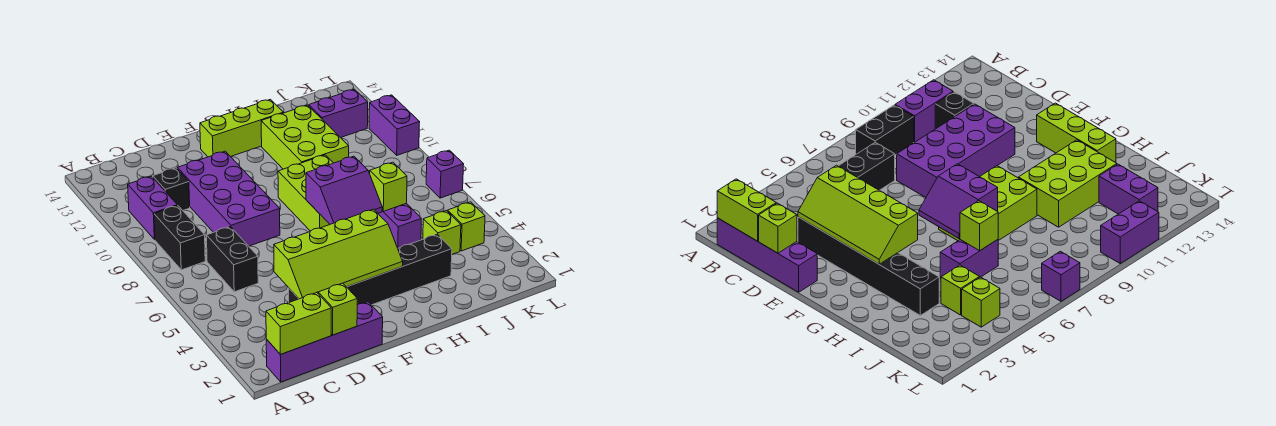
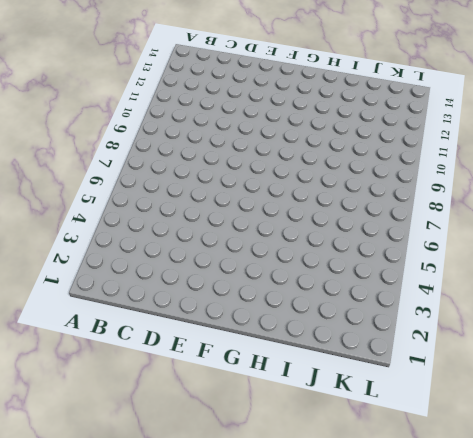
none -> purple brick B1:E1 level 1
none -> black brick B8:B9 level 1
none -> purple brick B10:B11 level 1

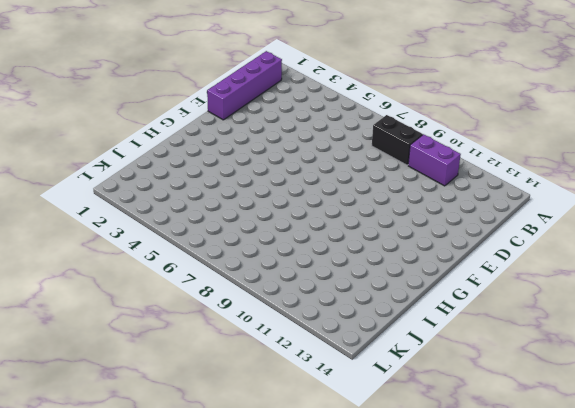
none -> black brick C6:C7 level 1
none -> black brick C11 level 1
none -> black brick D3:I3 level 1

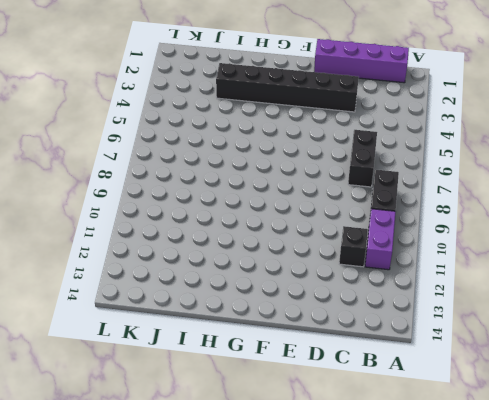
none -> purple brick D8:E11 level 1
none -> lime brick F13:H13 level 1
none -> lime brick G7:H9 level 1

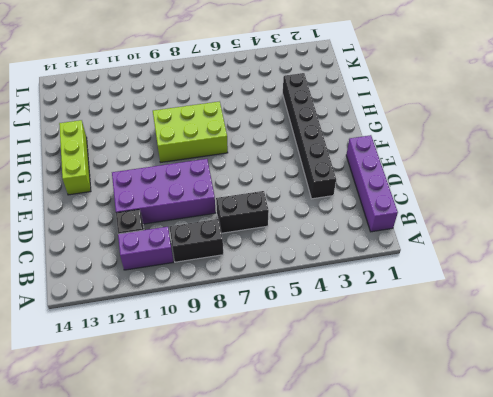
none -> lime brick H10:I12 level 1
none -> purple brick I5:I6 level 1
none -> lime brick J4 level 1

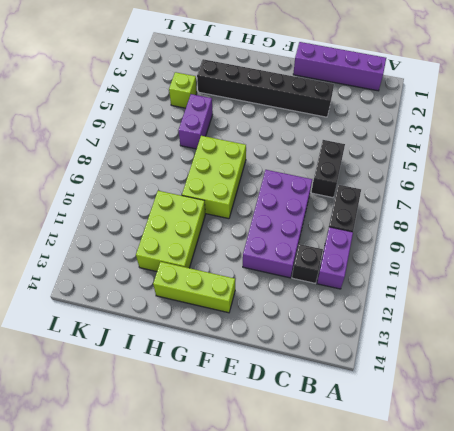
none -> purple brick J12:K12 level 1
none -> lime brick K4 level 1
none -> purple brick L7 level 1

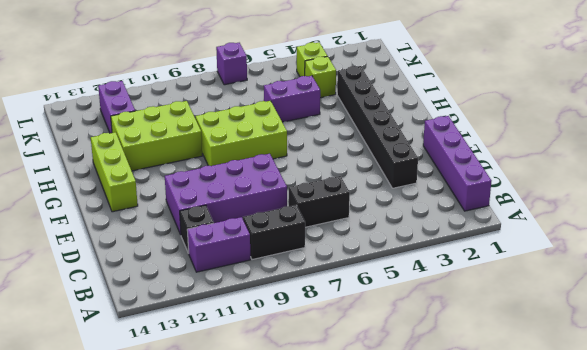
none -> purple brick L10:L11 level 1
none -> lime brick B1:C1 level 2
none -> lime brick D1 level 2

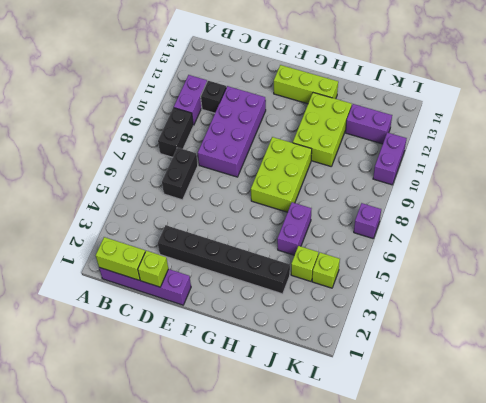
none -> lime slope D3:G4 level 2 top 4
none -> purple slope G6:H7 level 2 top 7
none -> lime brick I6 level 2

